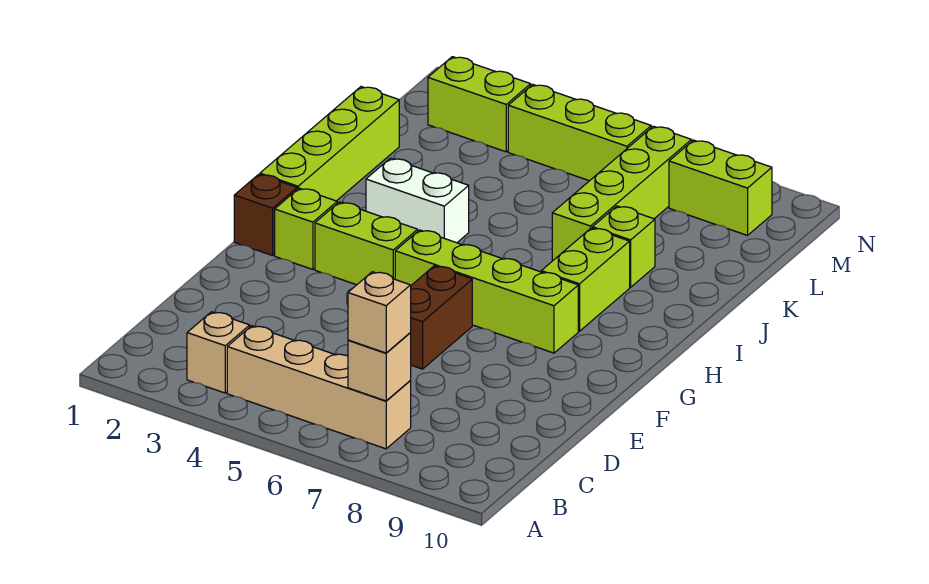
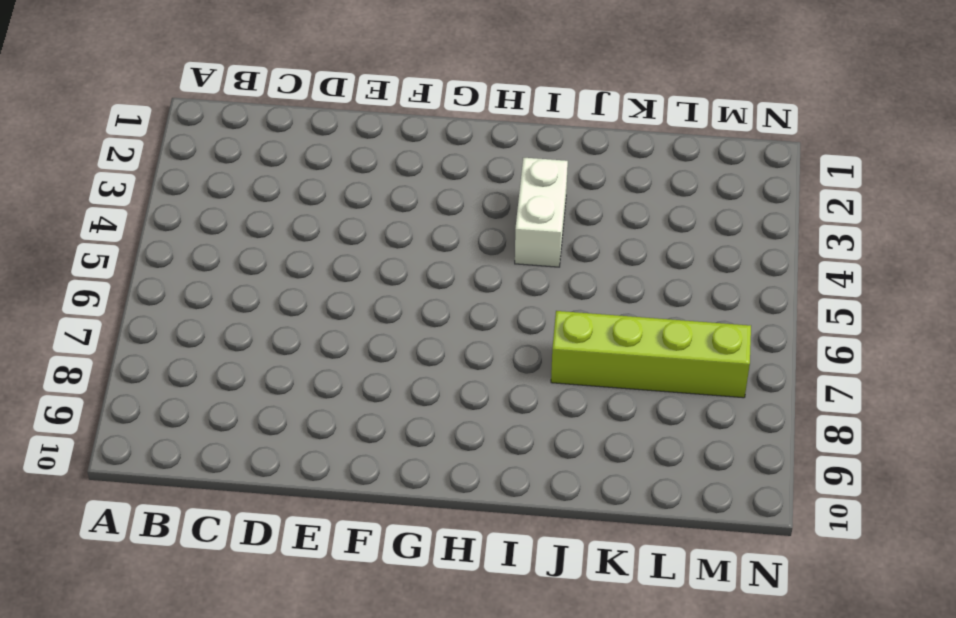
none -> tan brick B3 level 1
none -> tan brick B4:B7 level 1
none -> brown brick E6:F6 level 1

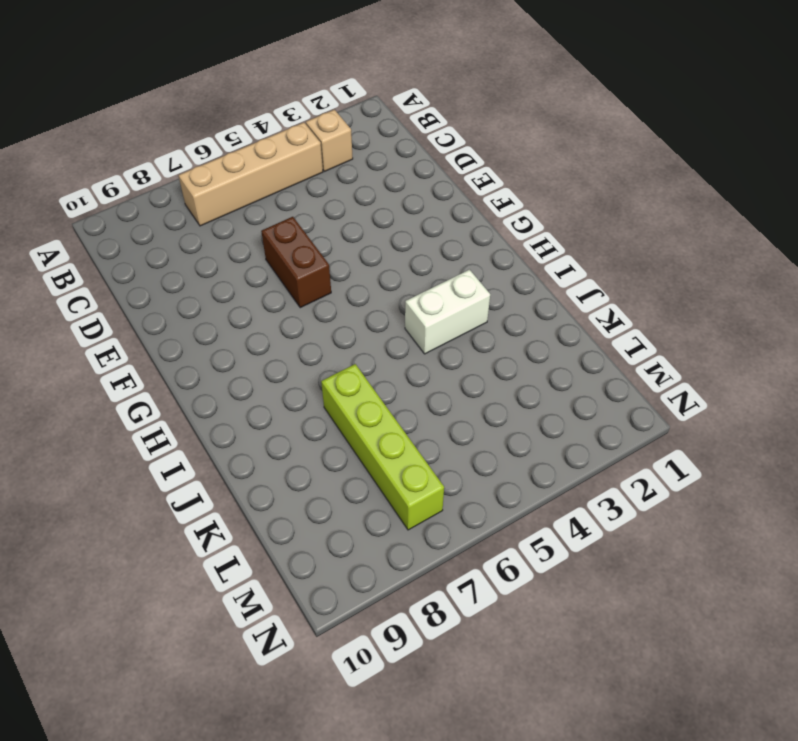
none -> brown brick G1 level 1
none -> lime brick G2 level 1
none -> lime brick G3:G4 level 1

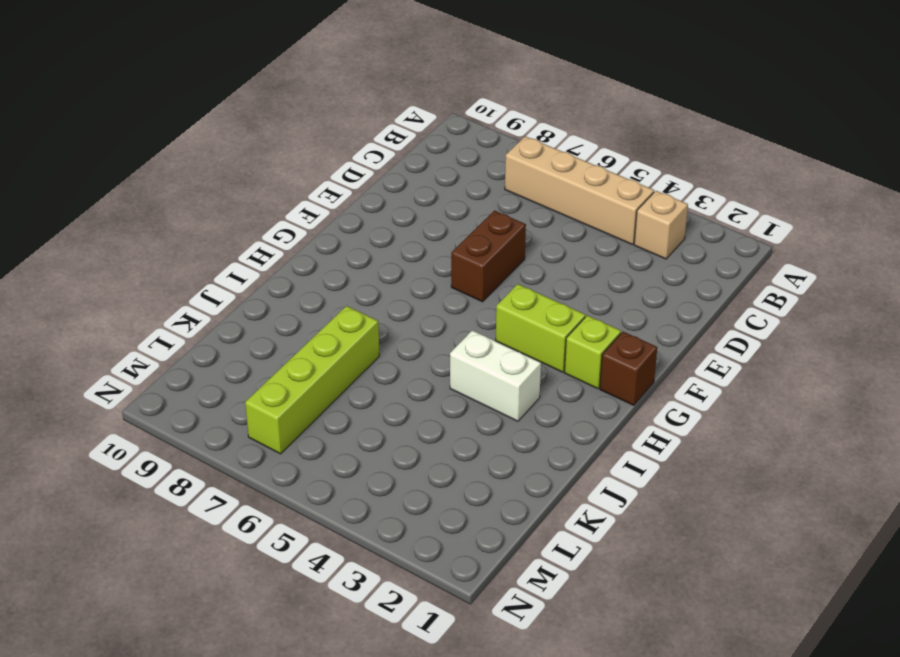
none -> lime brick G5:G8 level 1
none -> lime brick H1:K1 level 1
none -> lime brick H8:I8 level 1

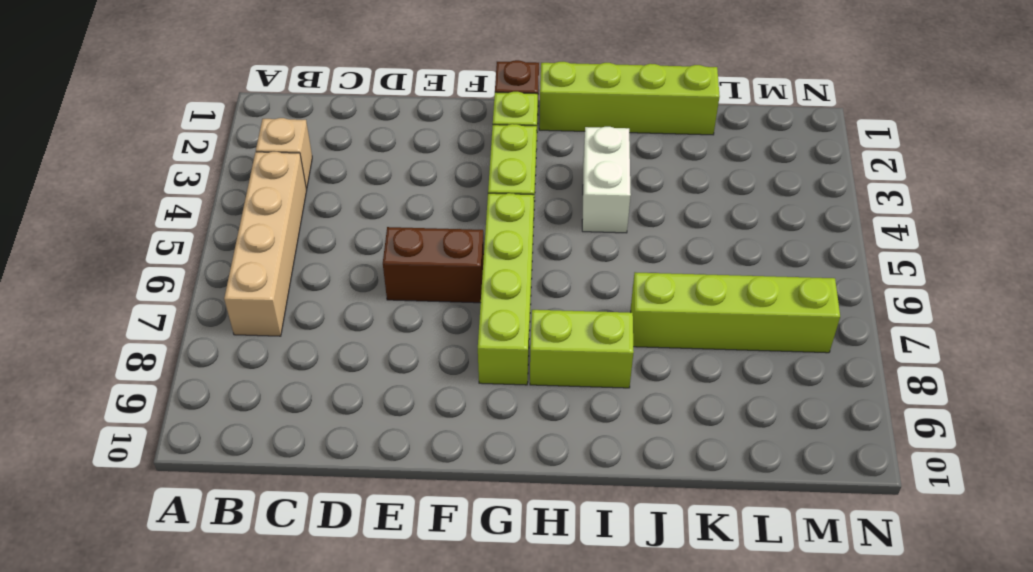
none -> lime brick J8 level 1
none -> lime brick M2:M3 level 1
none -> lime brick M4:M6 level 1

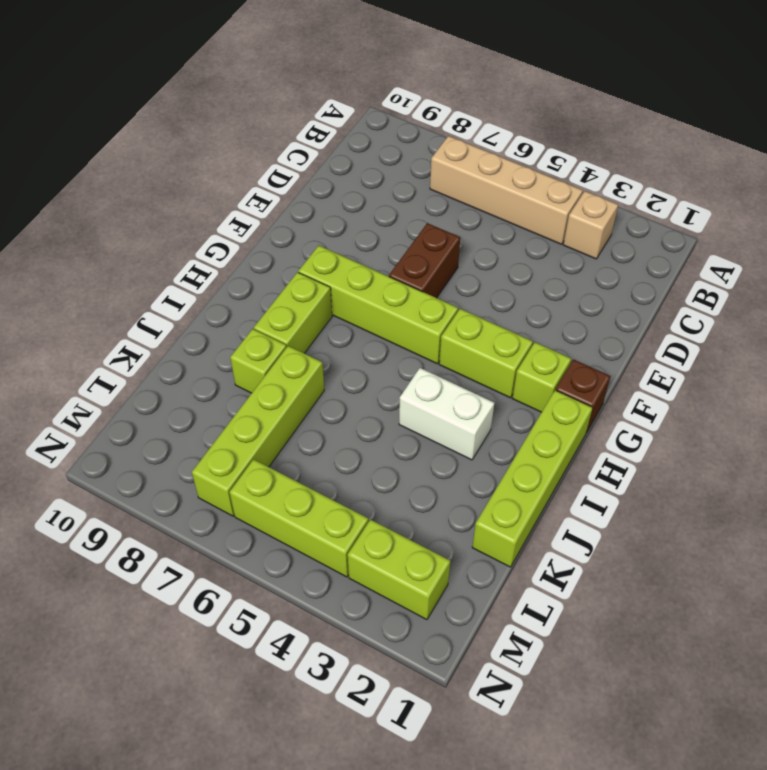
none -> lime brick M8:M9 level 1
none -> tan brick B7 level 2
none -> tan brick B7 level 3

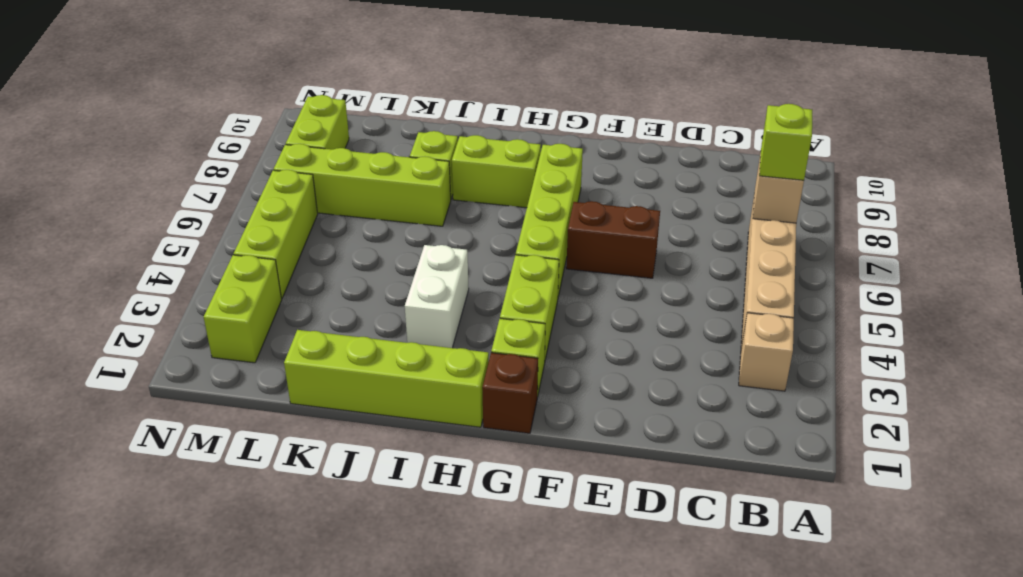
lime brick B7 level 3 -> tan brick B7 level 3

